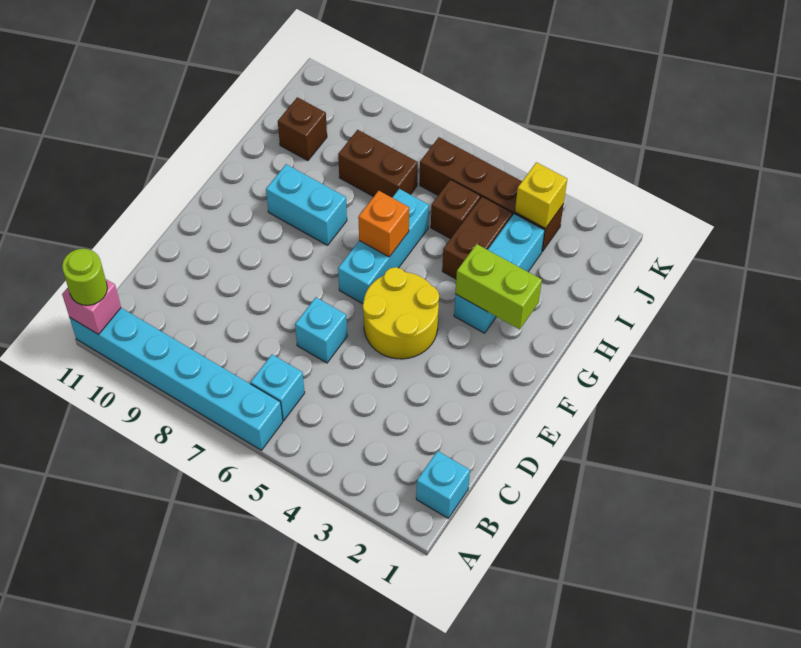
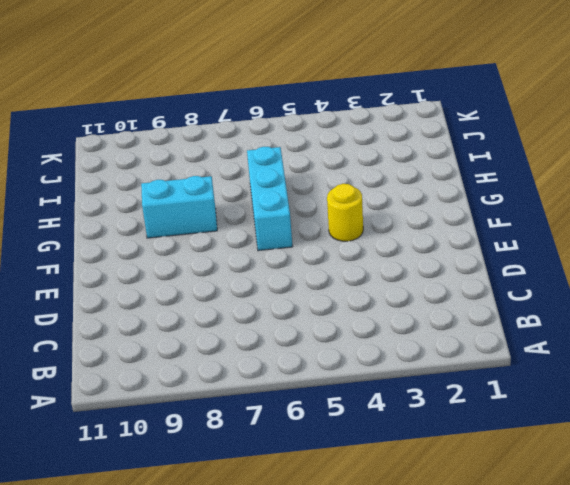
yellow round brick F4 level 1 -> yellow round brick E4:F5 level 1
none -> cyan brick A6:A11 level 1
none -> cyan brick B1 level 1
none -> cyan brick B6 level 1

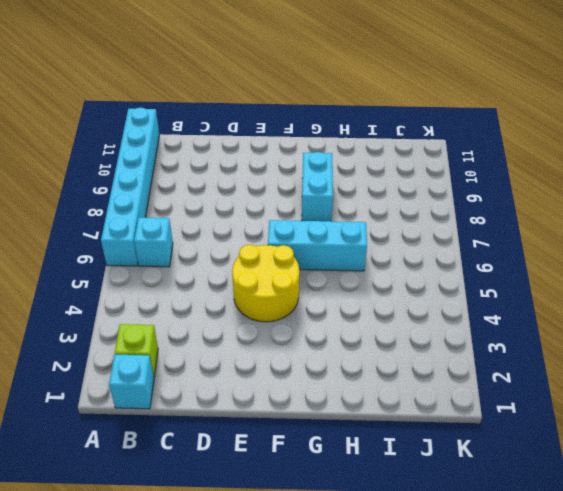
lime brick B2 level 1 -> none
none -> cyan brick D6 level 1
none -> cyan brick G3:I3 level 1
none -> brown brick H4:I4 level 1

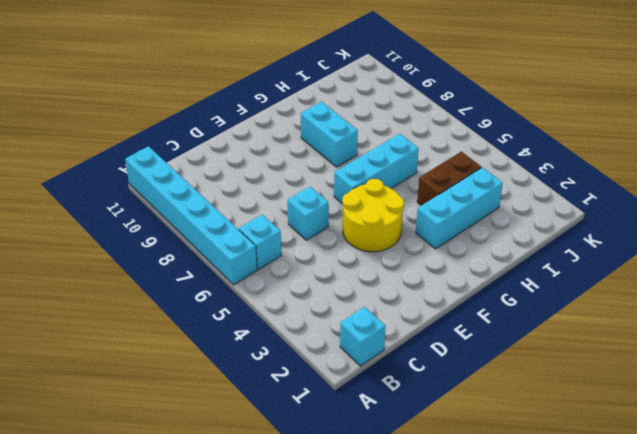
none -> brown brick I5 level 1
none -> brown brick I7:I8 level 1
none -> brown brick I10 level 1

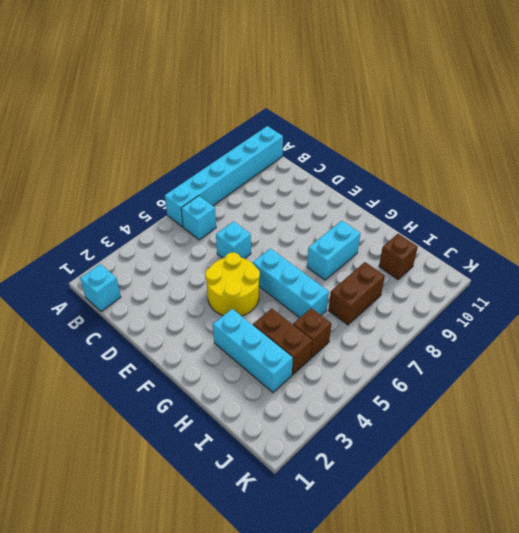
none -> brown brick J3:J6 level 1
none -> pink brick A11 level 2
none -> lime brick G2:G3 level 2

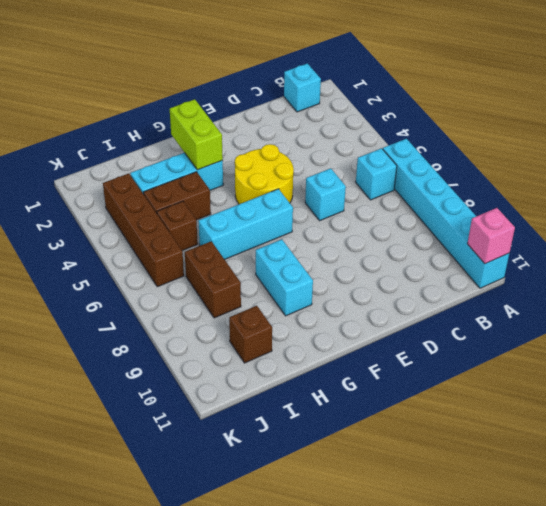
none -> orange brick G6 level 2
none -> yellow brick J3 level 2
none -> lime round brick A11 level 3

